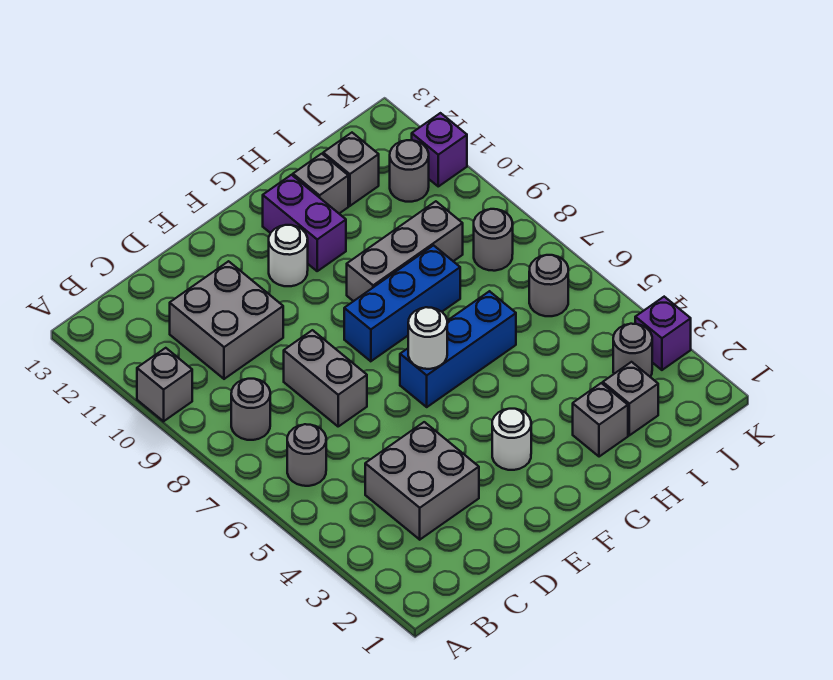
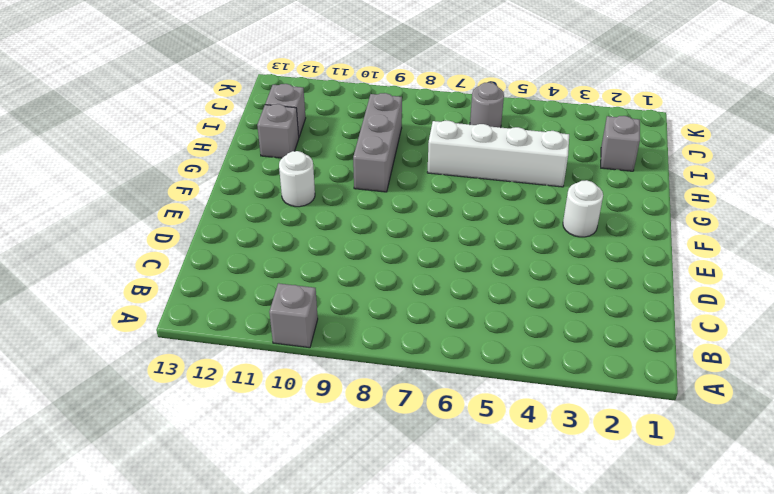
white brick H4:H7 level 1 -> blue brick F6:H6 level 1
none -> grey round brick B6 level 1
none -> grey round brick B8 level 1
none -> grey brick C3:D4 level 1

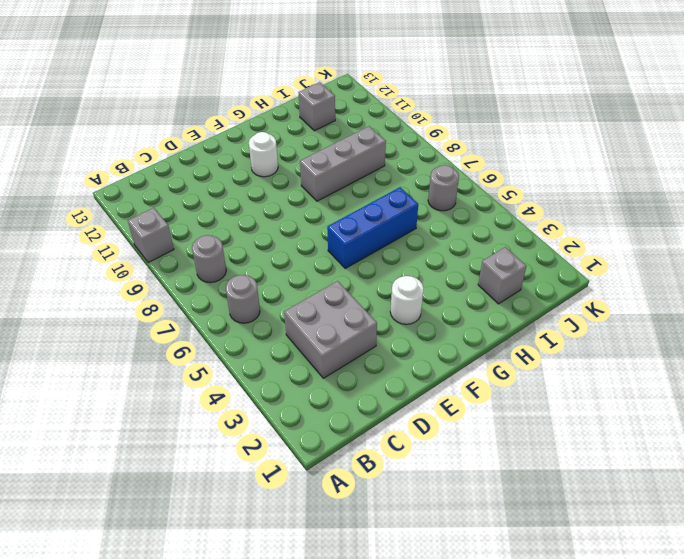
none -> grey brick C10:D11 level 1
none -> grey brick D7:D8 level 1
none -> blue brick F8:H8 level 1

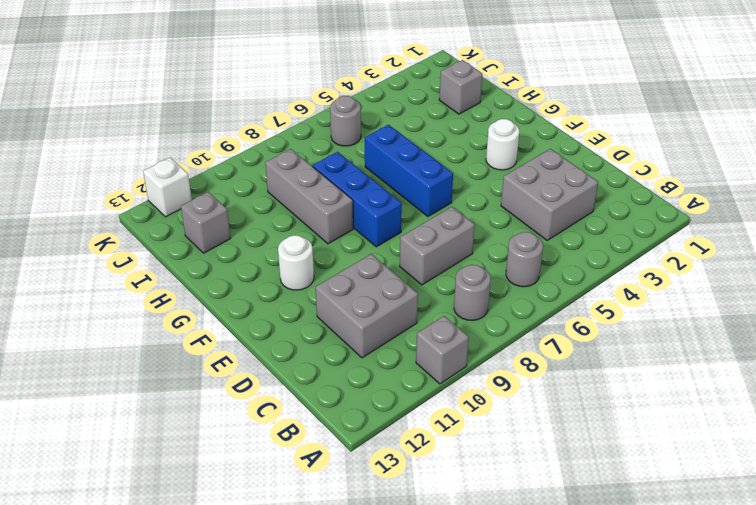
white brick K12 level 1 -> none
none -> purple brick G11:G12 level 1
none -> grey brick H2 level 1
none -> grey brick H12 level 1

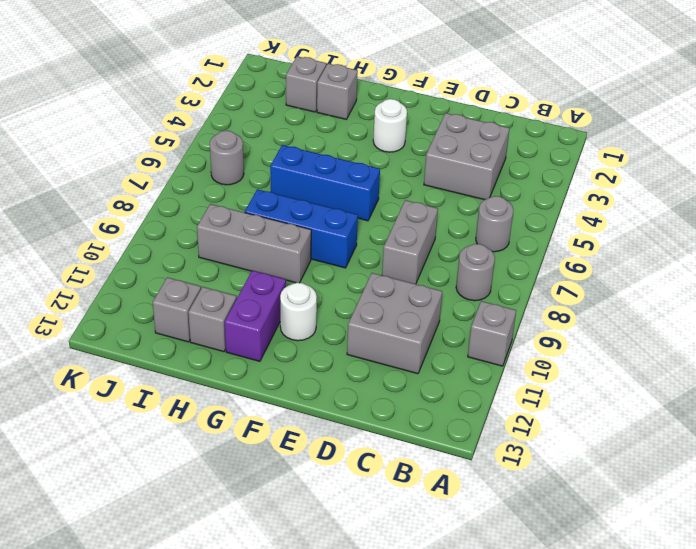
none -> grey round brick J3 level 1
none -> grey round brick J8 level 1
none -> grey round brick J11 level 1

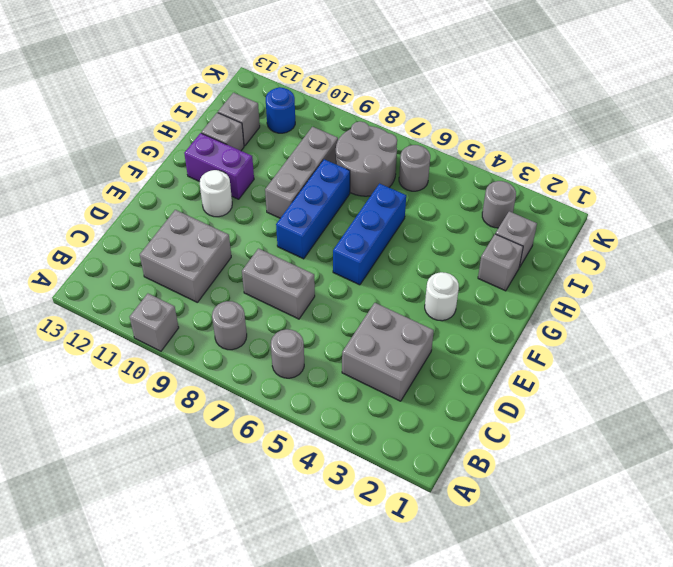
grey round brick I7:J8 level 1 -> grey round brick J8 level 1
blue round brick J11 level 1 -> grey round brick J11 level 1
none -> purple brick K3 level 1
none -> purple brick K11 level 1
none -> white round brick F6 level 2

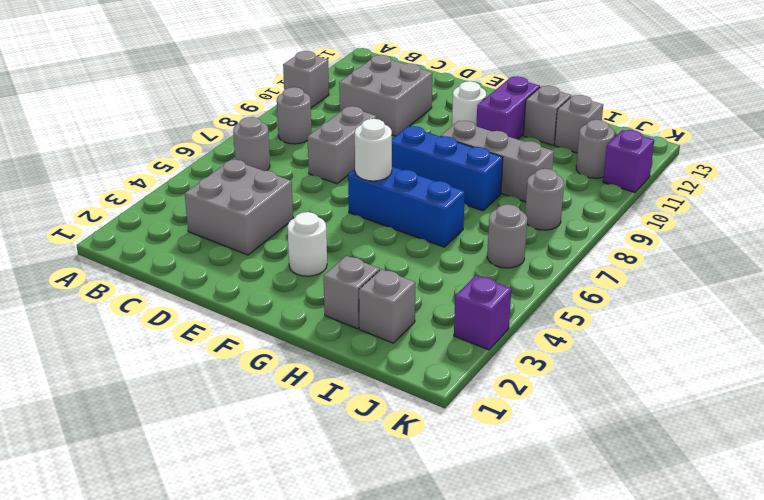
none -> grey round brick J3 level 1

